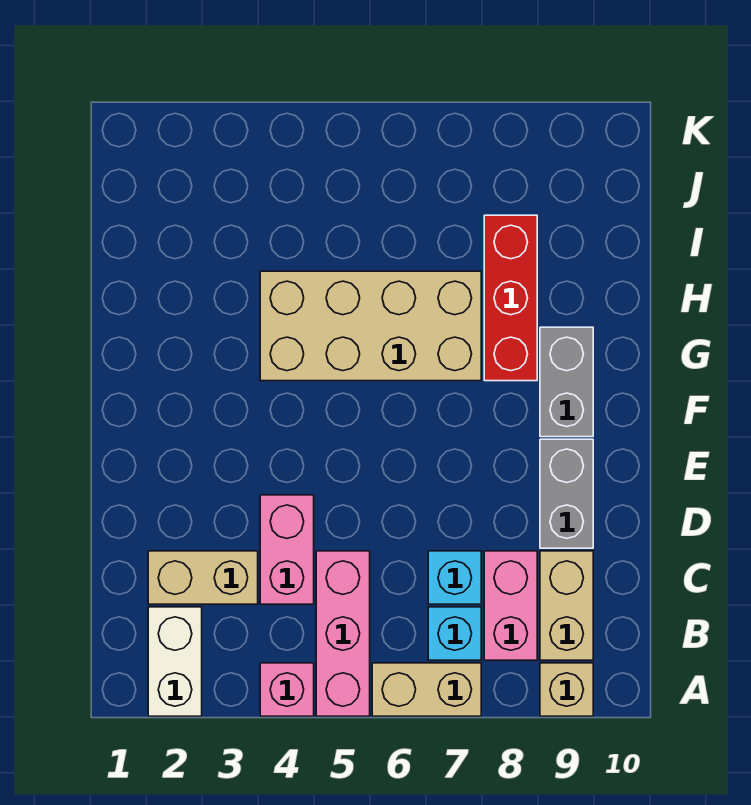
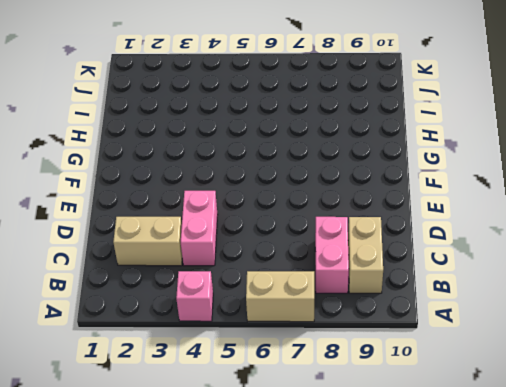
none -> white brick A2:B2 level 1
none -> pink brick A5:C5 level 1
none -> tan brick A9 level 1

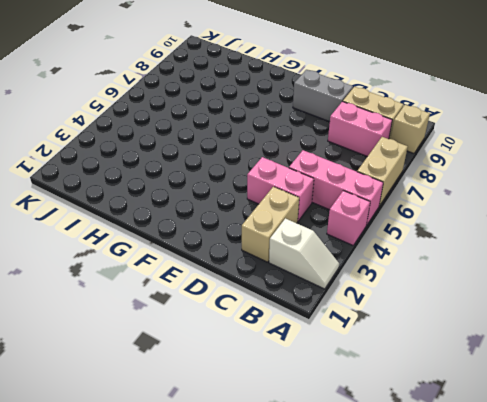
white slope A2:B2 level 1 top B -> white brick A2:B2 level 1
none -> cyan brick B7 level 1
none -> cyan brick C7 level 1
none -> grey brick F9:G9 level 1

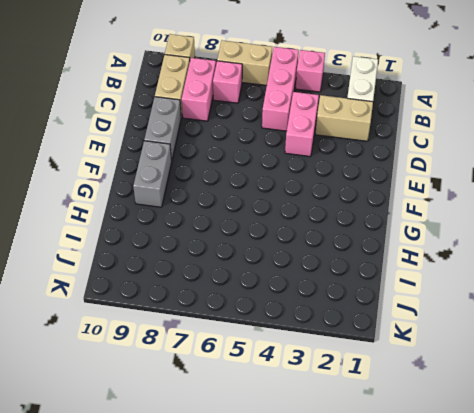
pink brick B7 level 1 -> cyan brick B7 level 1
none -> cyan brick C7 level 1
none -> tan brick G4:H7 level 1
none -> red brick G8:I8 level 1

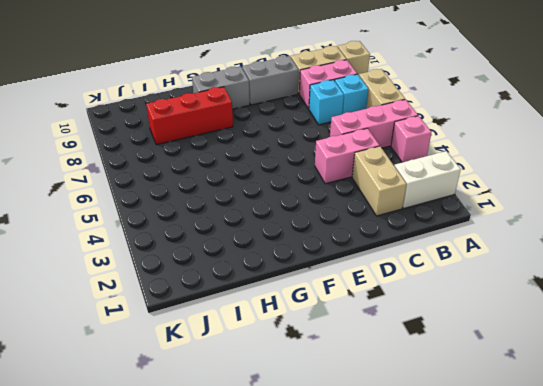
none -> tan brick G4:H7 level 1

